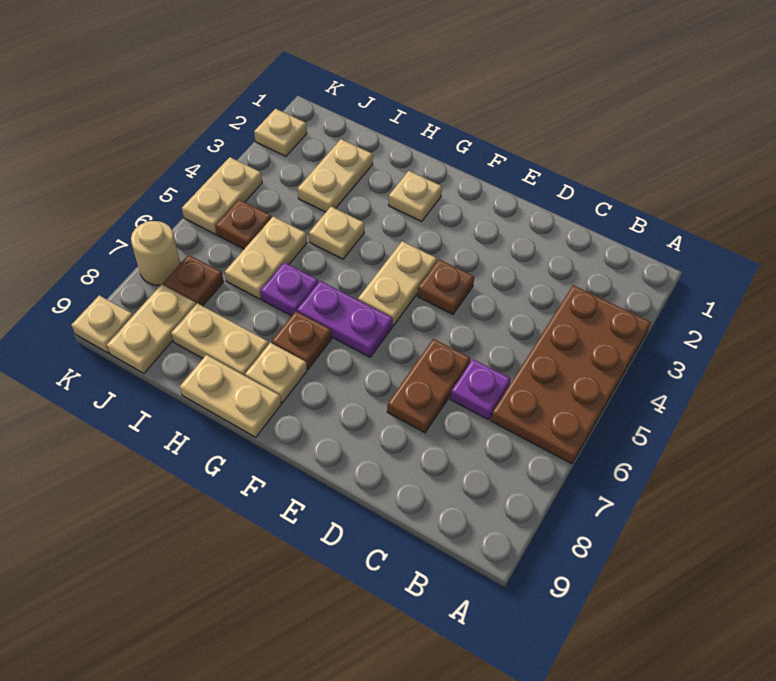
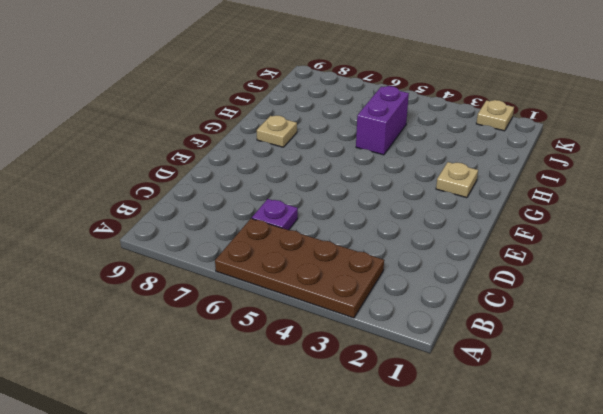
purple brick H5:I5 level 1 -> tan plate I5:I6 level 1
none -> brown plate D6:D7 level 1
none -> brown plate E4 level 1
none -> tan plate F4:F5 level 1

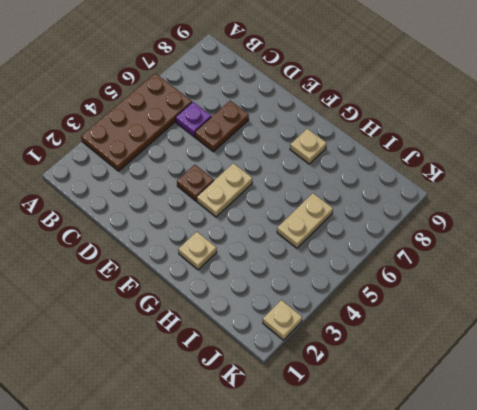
none -> purple plate F6:G6 level 1
none -> brown plate G7 level 1
none -> tan plate G9:H9 level 1

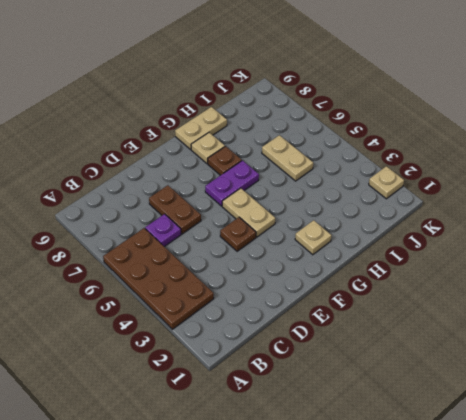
none -> tan plate H4 level 1
none -> purple plate H6 level 1
none -> tan plate H8:I8 level 1

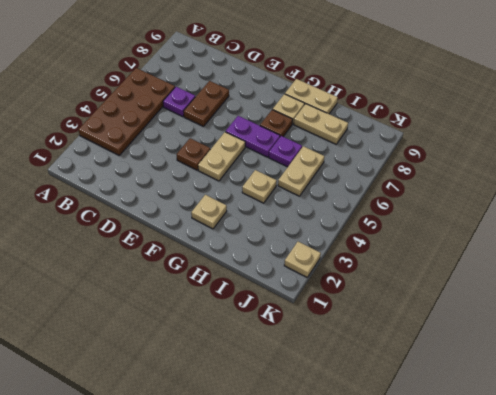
none -> tan plate I2:I3 level 1
none -> brown plate J5 level 1
none -> brown plate J7 level 1

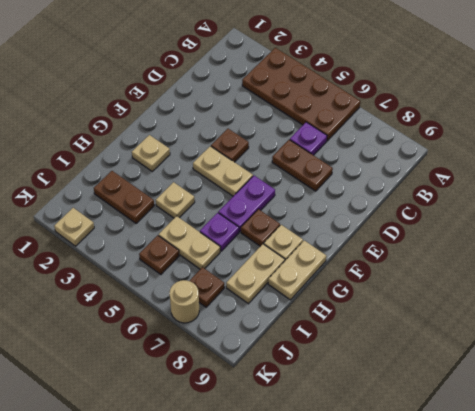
brown plate I2:I3 level 1 -> tan plate I2:I3 level 1
none -> tan plate J8:J9 level 1
none -> tan plate K4:K5 level 1
none -> tan plate K9 level 1

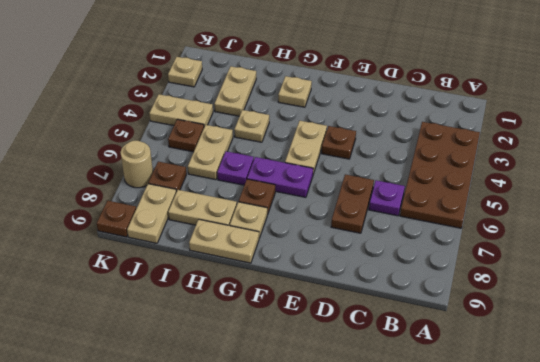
tan plate J4:K4 level 1 -> tan plate K4:K5 level 1
brown plate K9 level 1 -> tan plate K9 level 1

